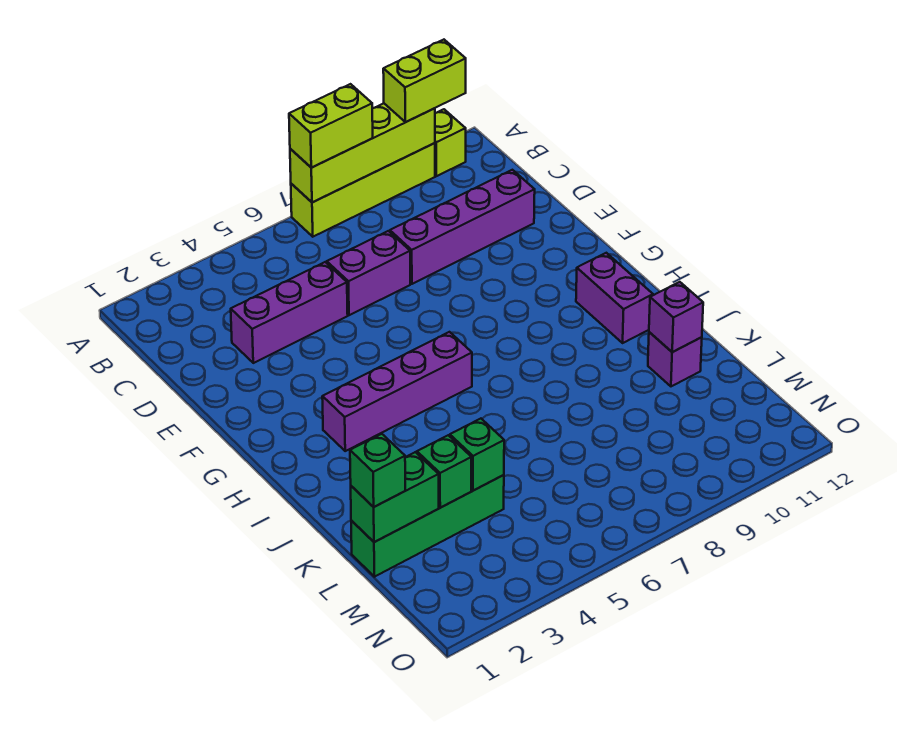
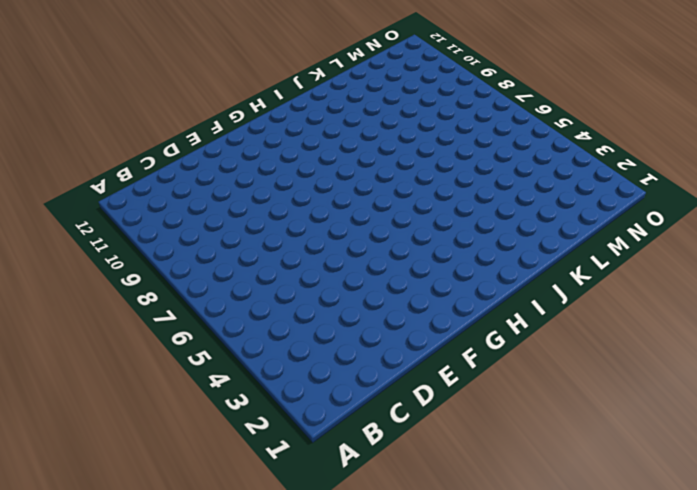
none -> lime brick A7:A10 level 1
none -> lime brick A11 level 1
none -> purple brick D3:D5 level 1

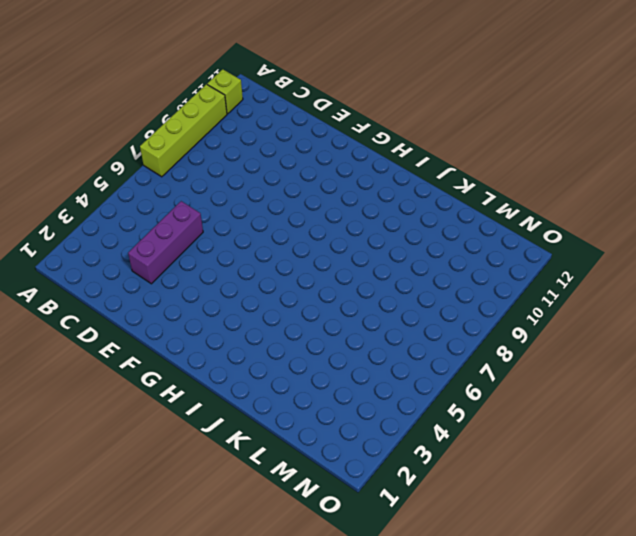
none -> purple brick D6:D7 level 1
none -> purple brick D8:D11 level 1
none -> purple brick H3:H6 level 1

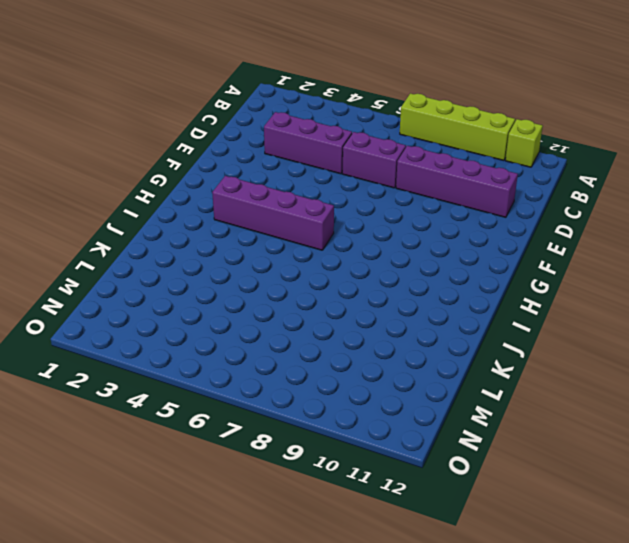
none -> purple brick H11:I11 level 1
none -> purple brick K11 level 1
none -> green brick L1:L4 level 1

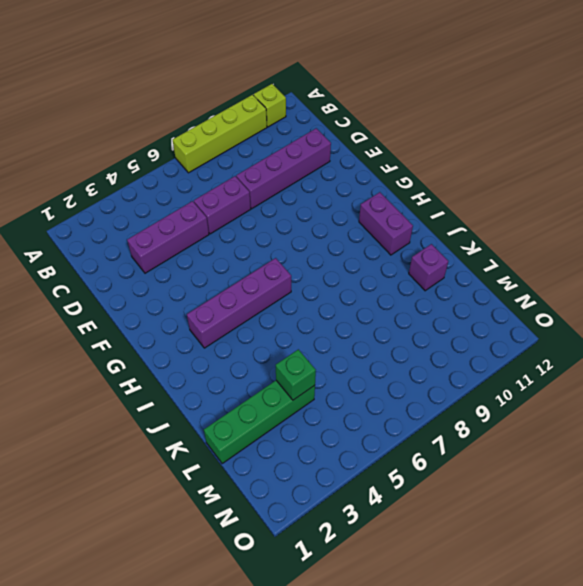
none -> lime brick A7:A10 level 2
none -> purple brick K11 level 2
none -> green brick L1:L2 level 2

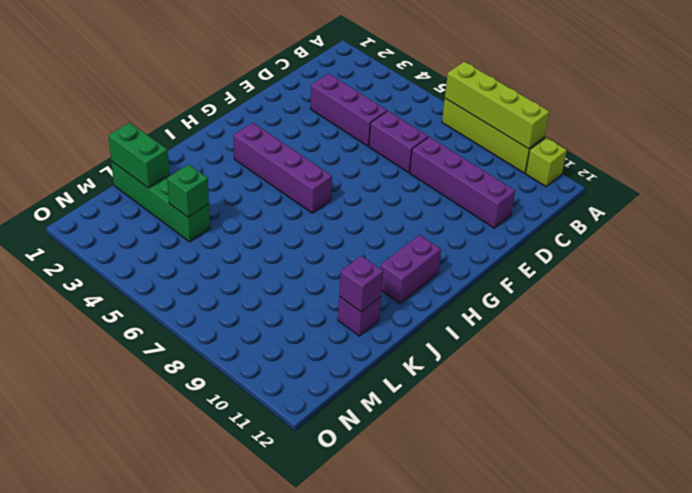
none -> green brick L3 level 2
none -> lime brick A7:A8 level 3
none -> lime brick A10:A11 level 3

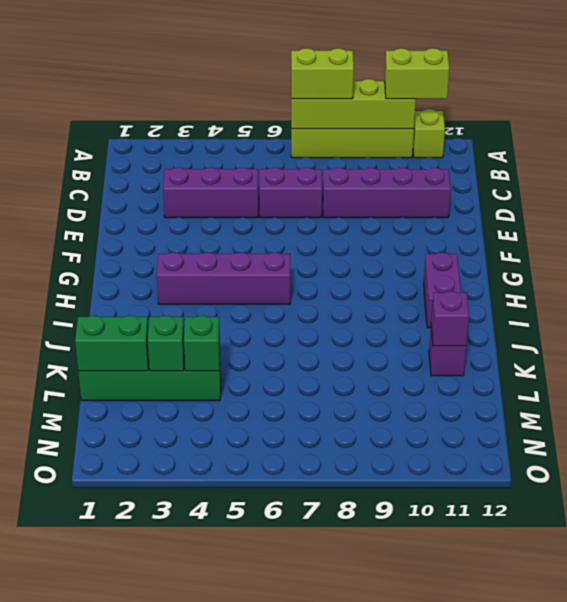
none -> green brick L1 level 3

